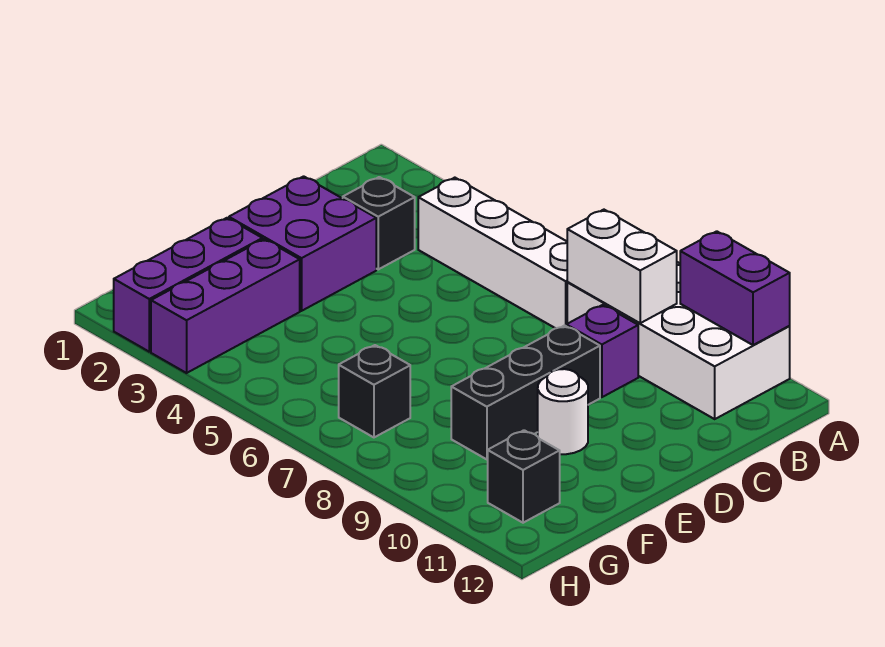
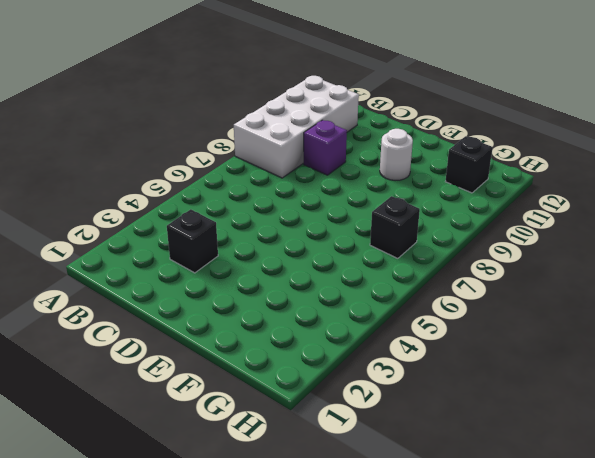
none -> white brick B4:B7 level 1
none -> purple brick D2:E3 level 1
none -> black brick D9:F9 level 1

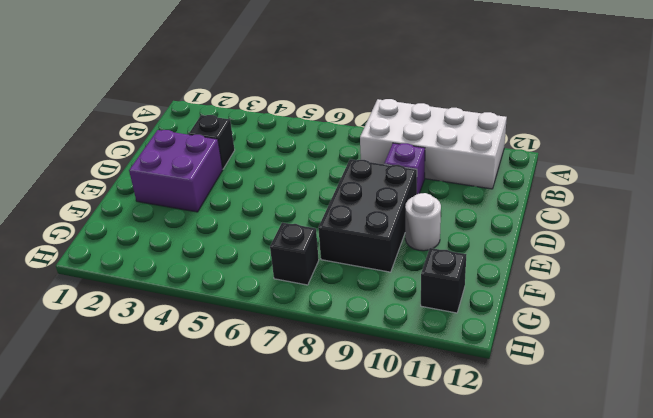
black brick D8:F9 level 1 -> black brick D9:F9 level 1
none -> white brick B4:B7 level 1
none -> purple brick F2:H2 level 1
none -> purple brick F3:H3 level 1

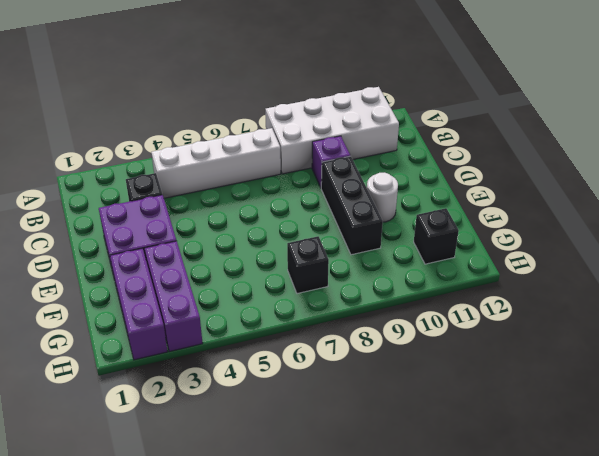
none -> purple brick A10:A11 level 2
none -> white brick B8:B9 level 2

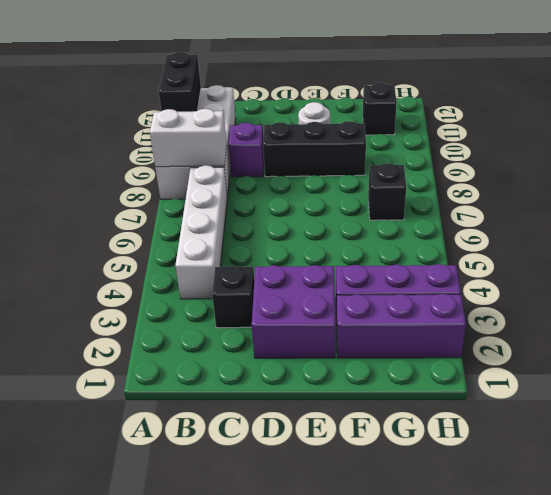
white brick A8:B8 level 2 -> white brick B8:B9 level 2
black brick A10:A11 level 2 -> purple brick A10:A11 level 2

